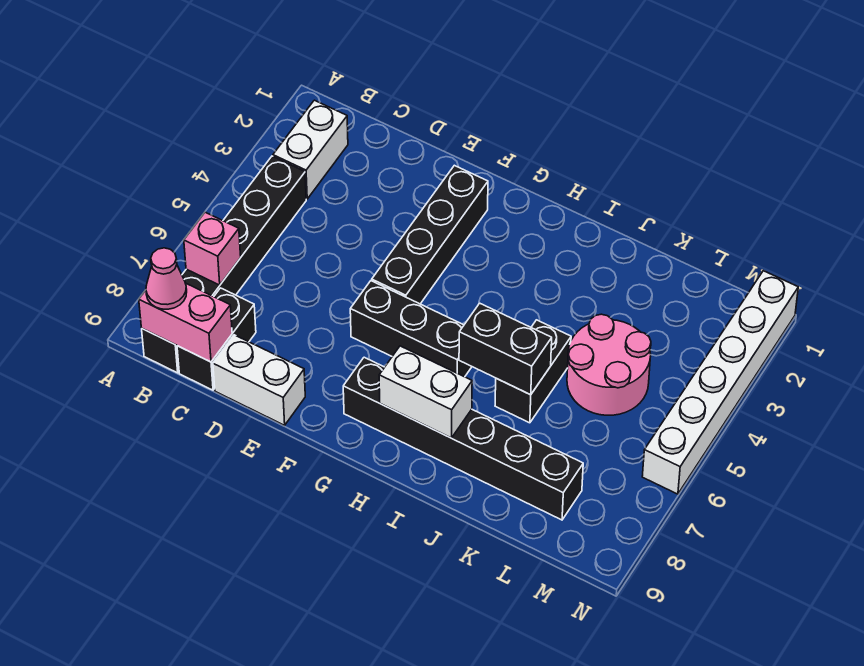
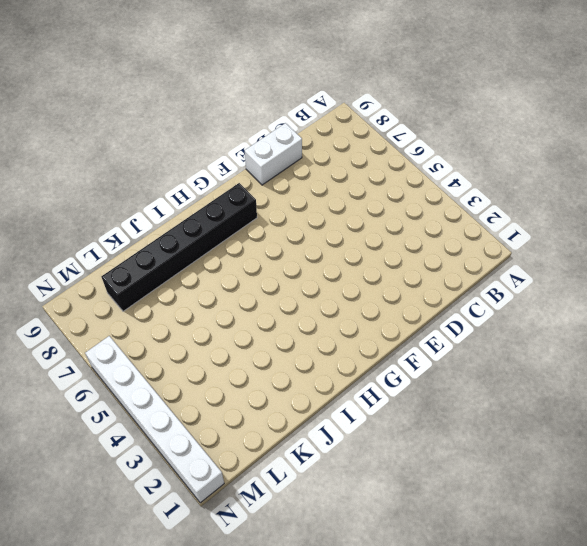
none -> white brick B2:B3 level 1
none -> black brick B4:B9 level 1
none -> black brick C8:C9 level 1

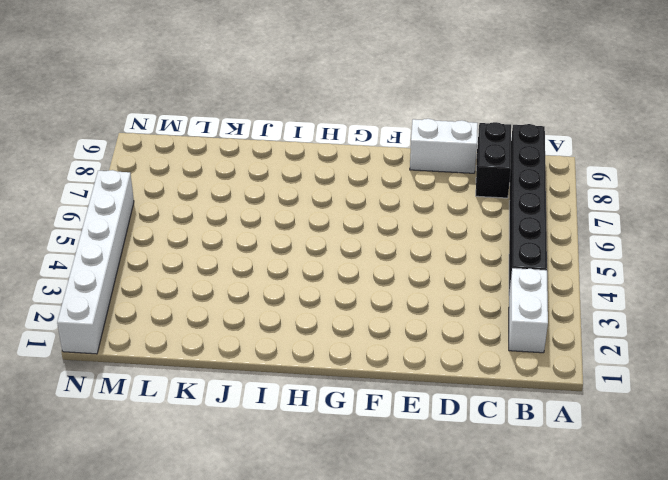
none -> black brick F2:F5 level 1
none -> black brick F6:H6 level 1
none -> black brick G8:L8 level 1

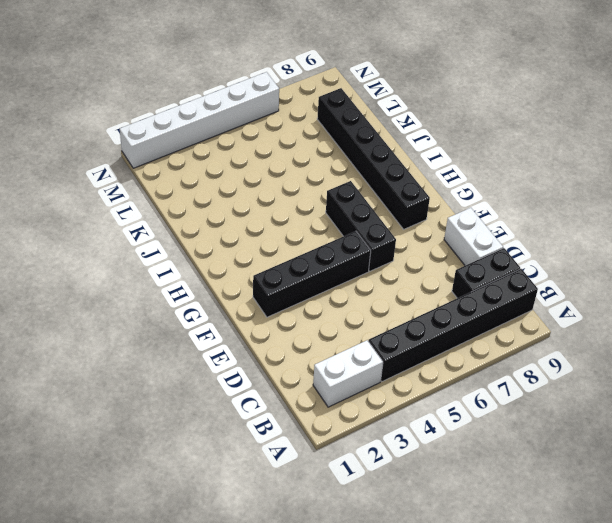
none -> black brick J5:J6 level 1
none -> pink round brick K4:L5 level 1
none -> pink brick B7 level 2

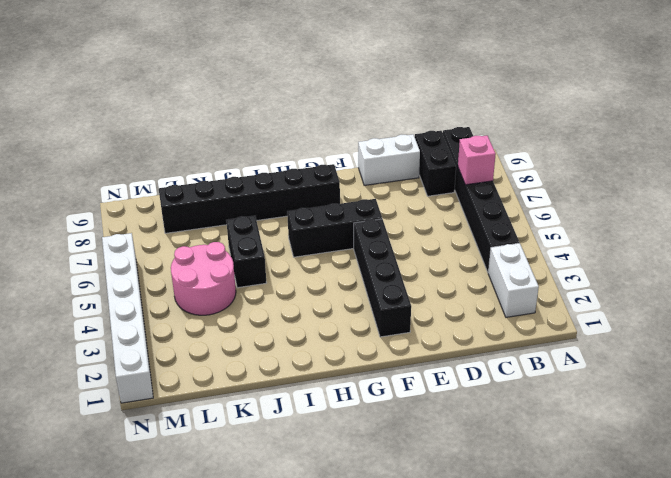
none -> pink brick B9:C9 level 2
none -> white brick H8:I8 level 2
none -> black brick I6:J6 level 2

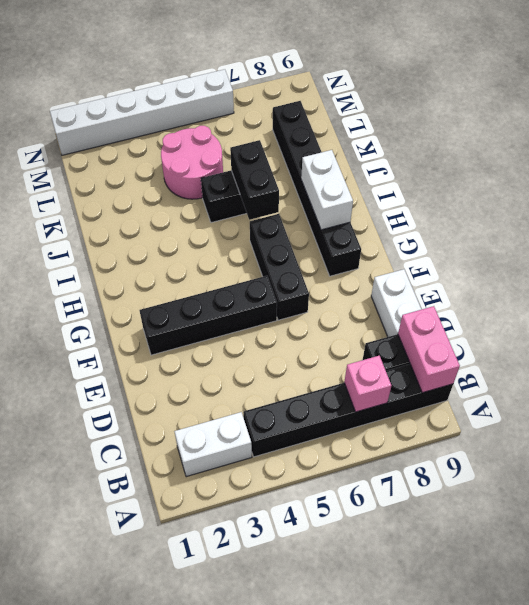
none -> pink cone B9 level 3

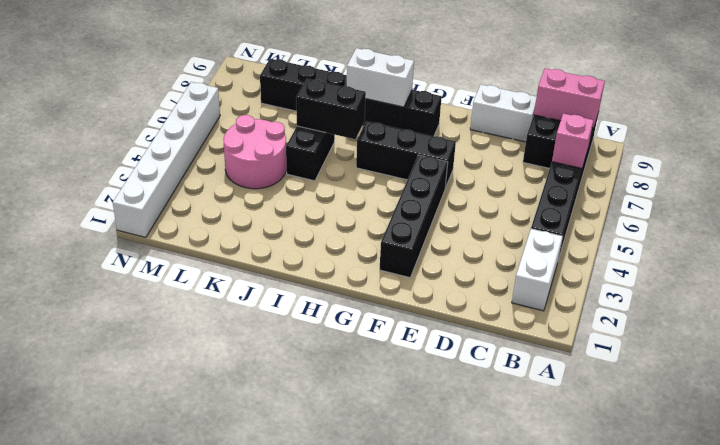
none -> pink cone B9 level 3

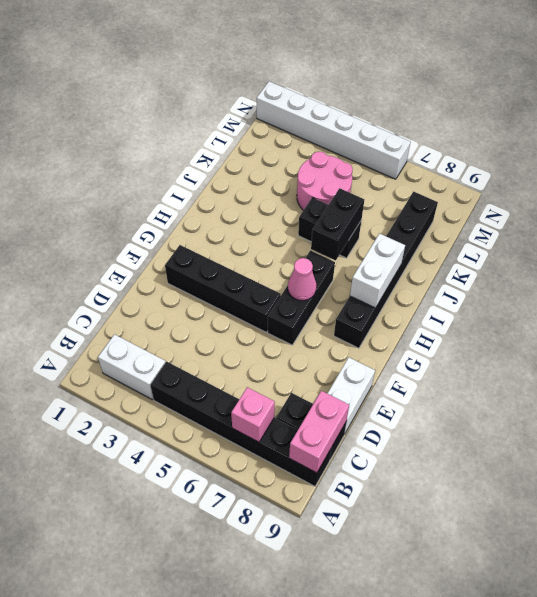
pink cone G6 level 2 -> pink cone B9 level 3

